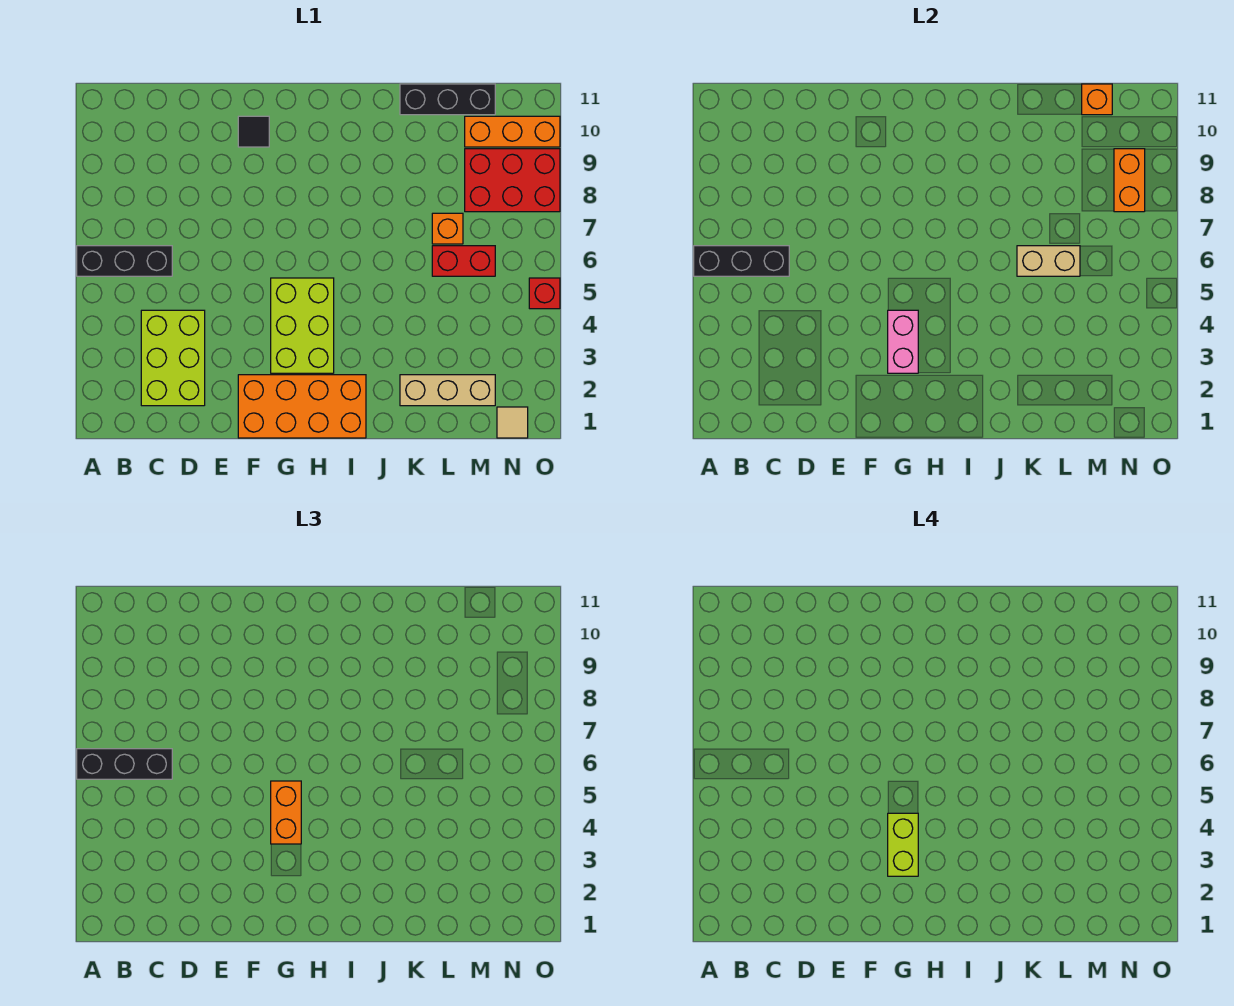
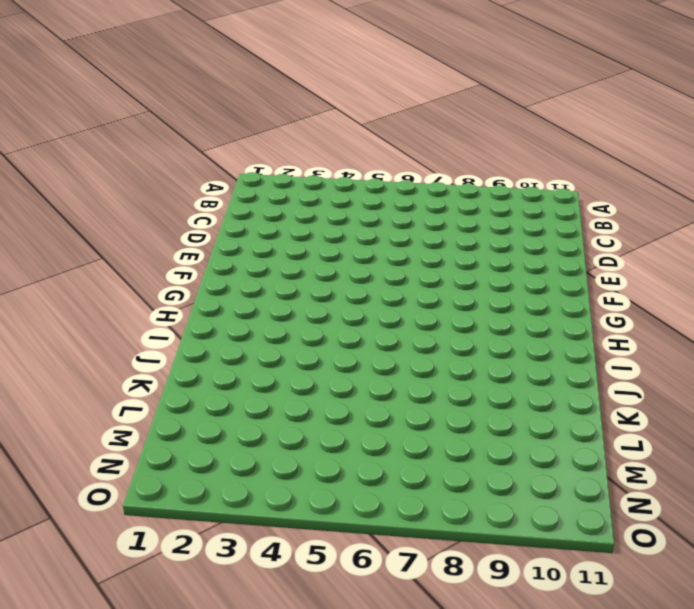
none -> black brick A6:C6 level 1
none -> lime brick C2:D4 level 1
none -> orange brick F1:I2 level 1

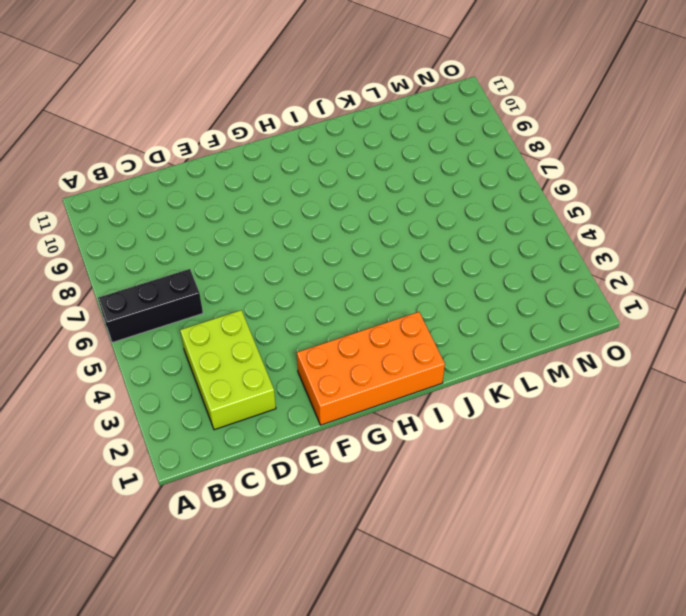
none -> black tile F10 level 1
none -> lime brick G3:H5 level 1
none -> tan brick K2:M2 level 1

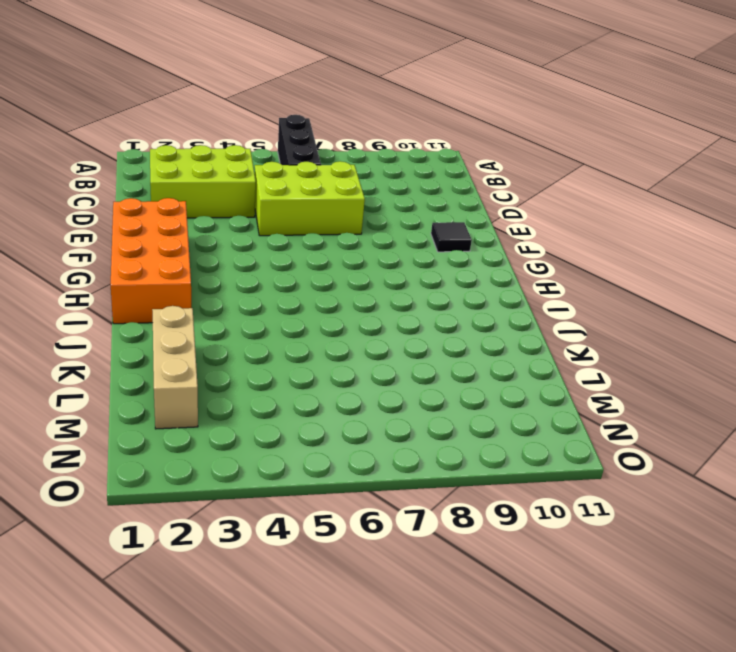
lime brick D5:E7 level 1 -> lime brick G3:H5 level 1
none -> black brick K11:M11 level 1
none -> red brick L6:M6 level 1
none -> orange brick L7 level 1

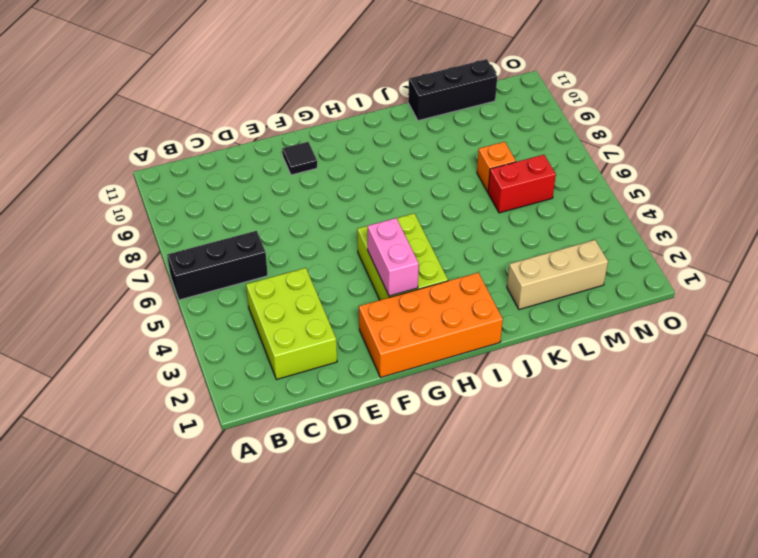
none -> red brick M8:O9 level 1
none -> orange brick M10:O10 level 1
none -> tan tile N1 level 1

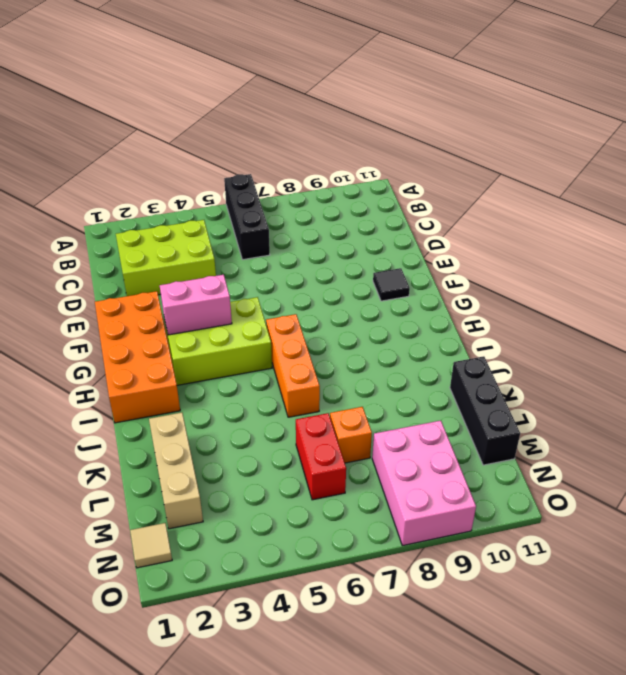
orange brick H6:J6 level 1 -> orange brick M10:O10 level 1
pink brick M8:O9 level 1 -> red brick M8:O9 level 1
none -> red brick O5 level 1
none -> black brick A6:C6 level 2
none -> tan brick K6:L6 level 2

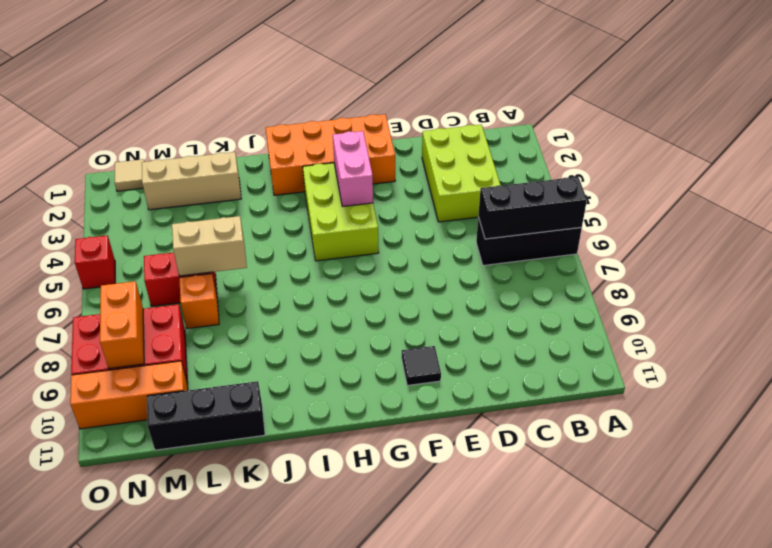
none -> orange brick M11 level 2
none -> black brick A6:C6 level 3
none -> orange brick G4:G5 level 3

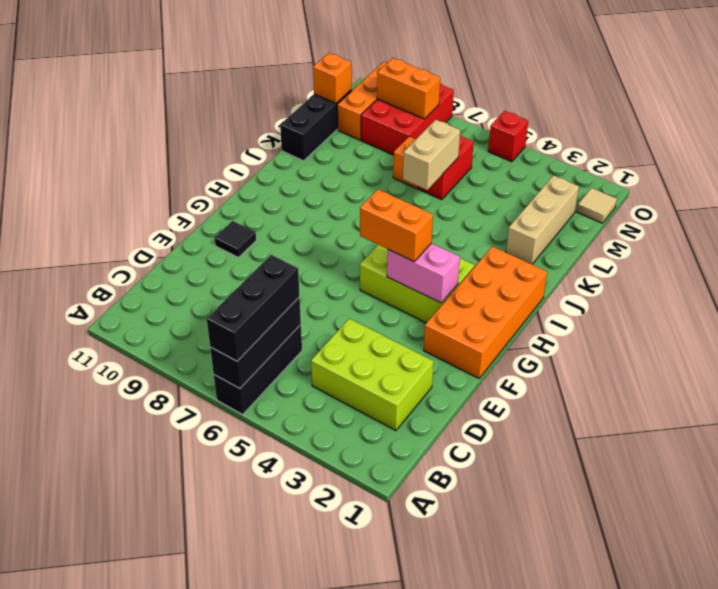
none -> lime brick G3:G4 level 4

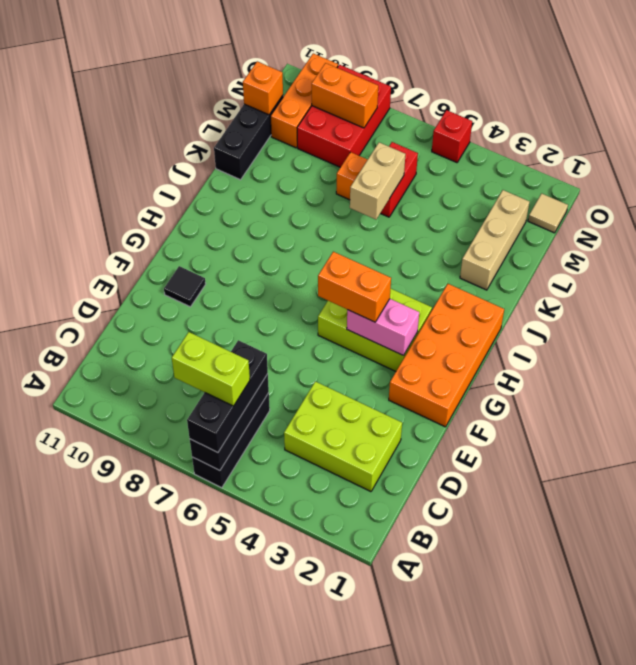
lime brick B6:B7 level 4 -> lime brick G3:G4 level 4

